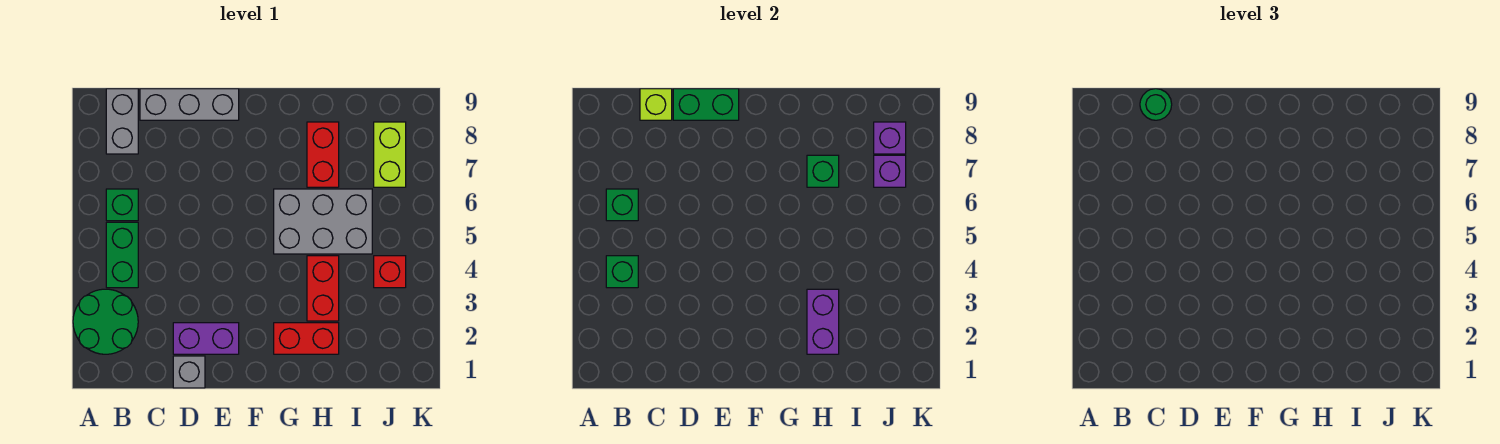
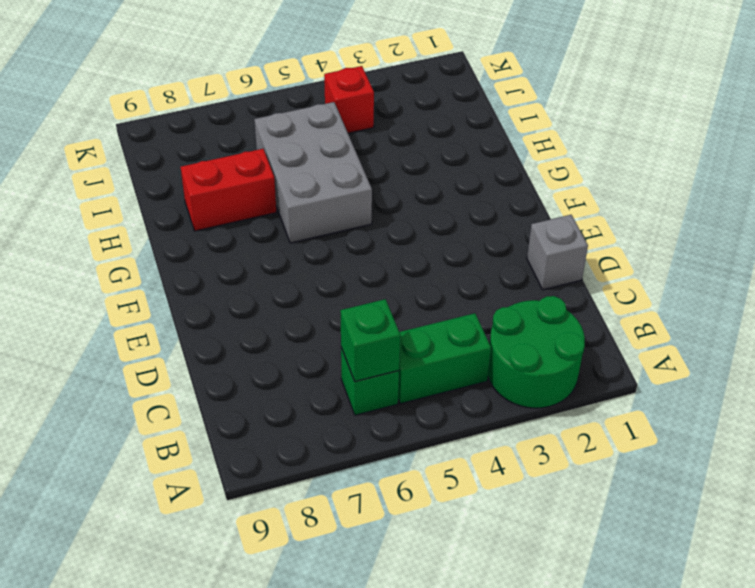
none -> grey brick B8:B9 level 1
none -> grey brick C9:E9 level 1
none -> purple brick D2:E2 level 1

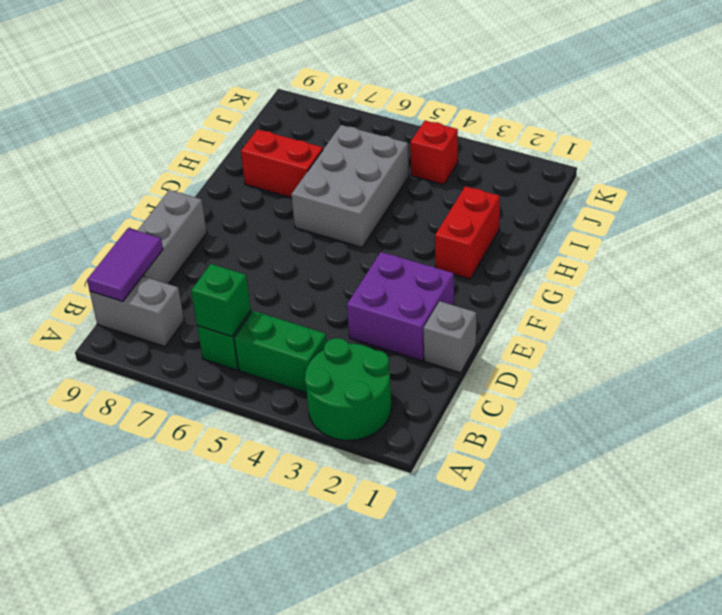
purple tile B9:C9 level 2 -> lime brick C9 level 2
purple brick D2:E3 level 1 -> purple brick D2:E2 level 1
none -> red brick H3:H4 level 1
none -> lime brick J7:J8 level 1
none -> green brick B4 level 2

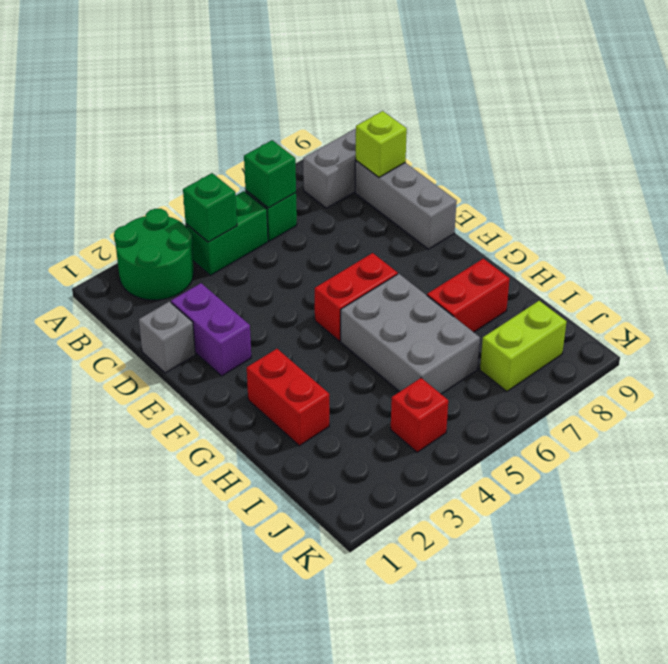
red brick F5:F6 level 1 -> red brick H3:H4 level 1
none -> green brick D9:E9 level 2
none -> purple brick H2:H3 level 2
none -> green brick H7 level 2

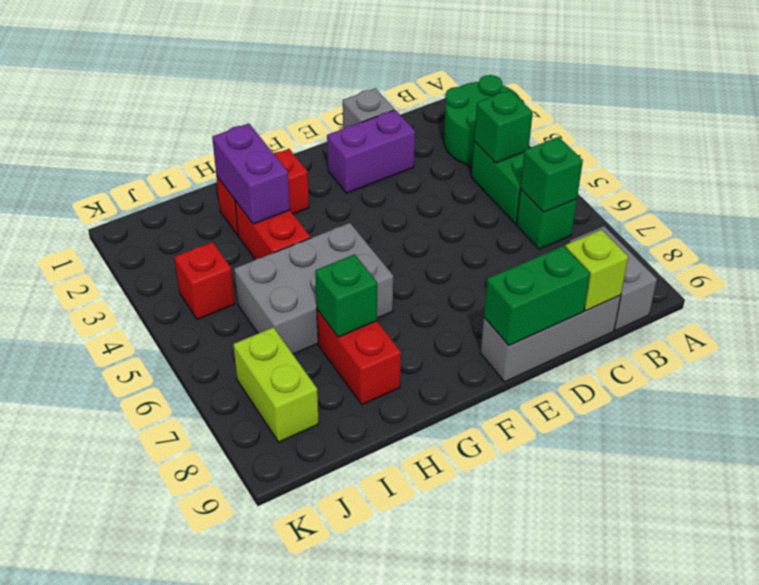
none -> purple brick J7 level 2
none -> purple brick J8 level 2
none -> green round brick C9 level 3

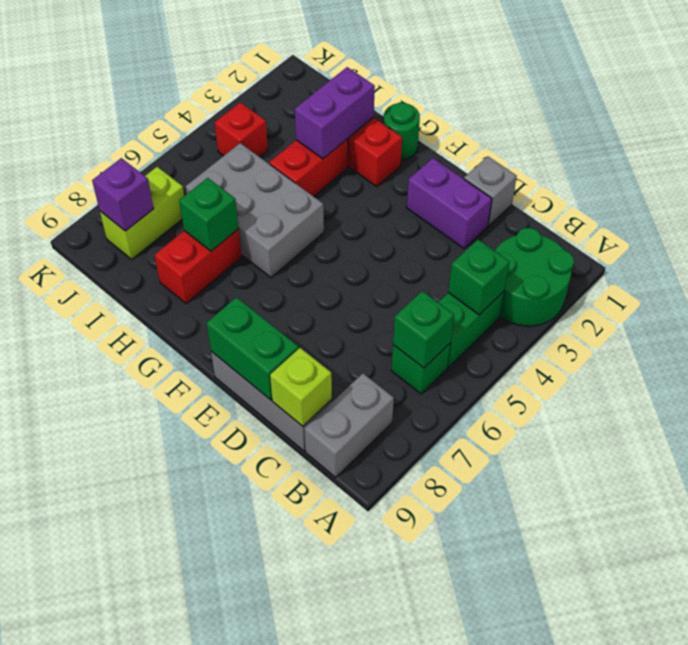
green round brick G1 level 1 -> green round brick C9 level 3
none -> purple brick J7 level 2

